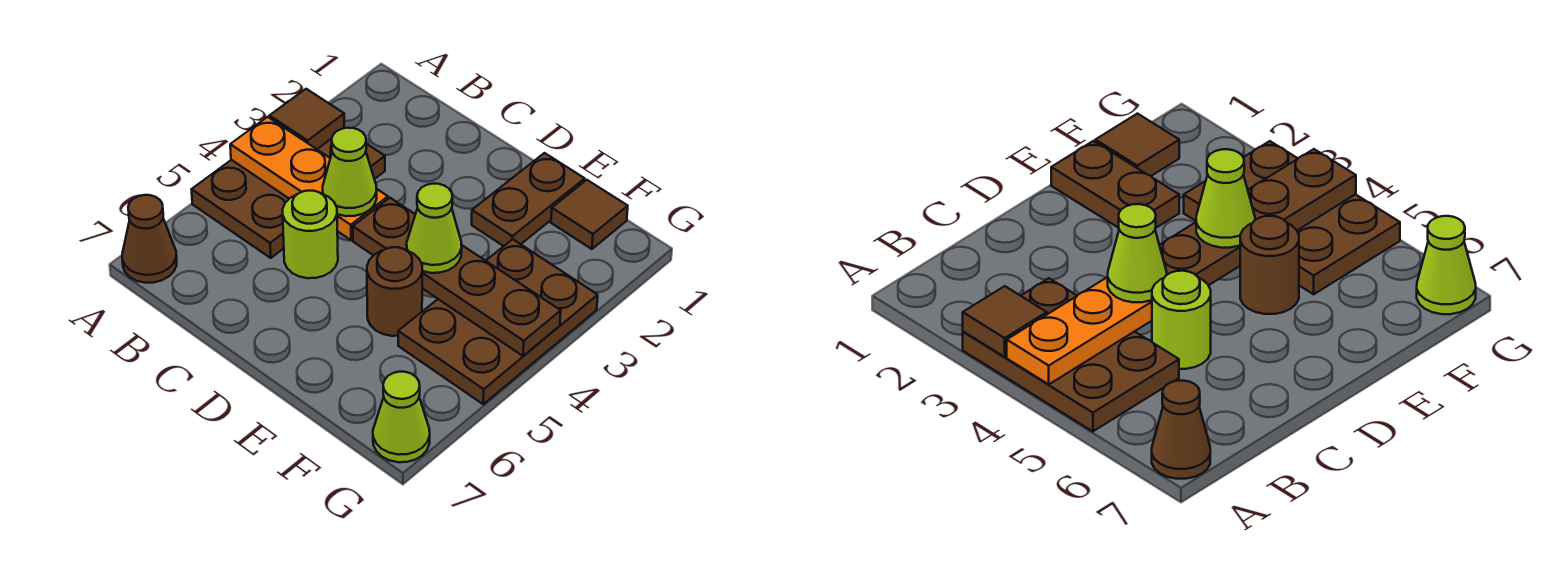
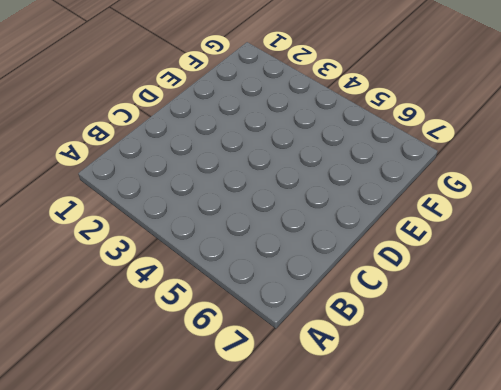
none -> brown plate A3:B5 level 1
none -> brown cone A7 level 1
none -> lime round brick C5 level 1

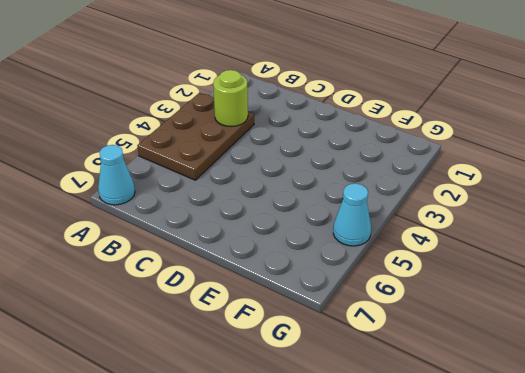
cyan cone A7 level 1 -> brown cone A7 level 1
lime round brick B3 level 2 -> lime round brick C5 level 1
cyan cone G5 level 1 -> brown plate F3:G5 level 1
none -> brown plate E1:E2 level 1
none -> brown round brick E5 level 1
none -> brown tile F1 level 1

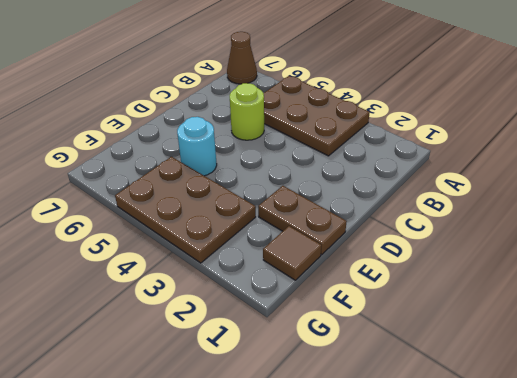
cyan round brick E5 level 1 -> brown round brick E5 level 1
none -> lime cone G7 level 1
none -> brown tile A3 level 2
none -> orange plate A4:C4 level 2

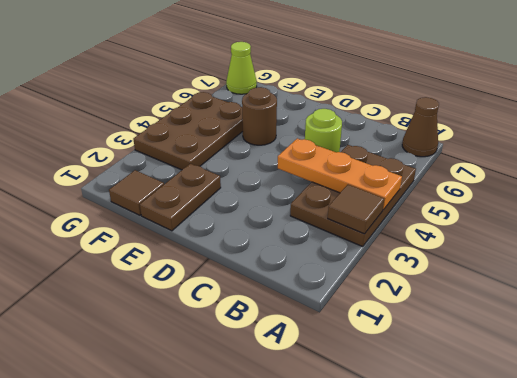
none -> brown plate D4:G4 level 2
none -> lime cone C4 level 3
none -> lime cone E4 level 3

